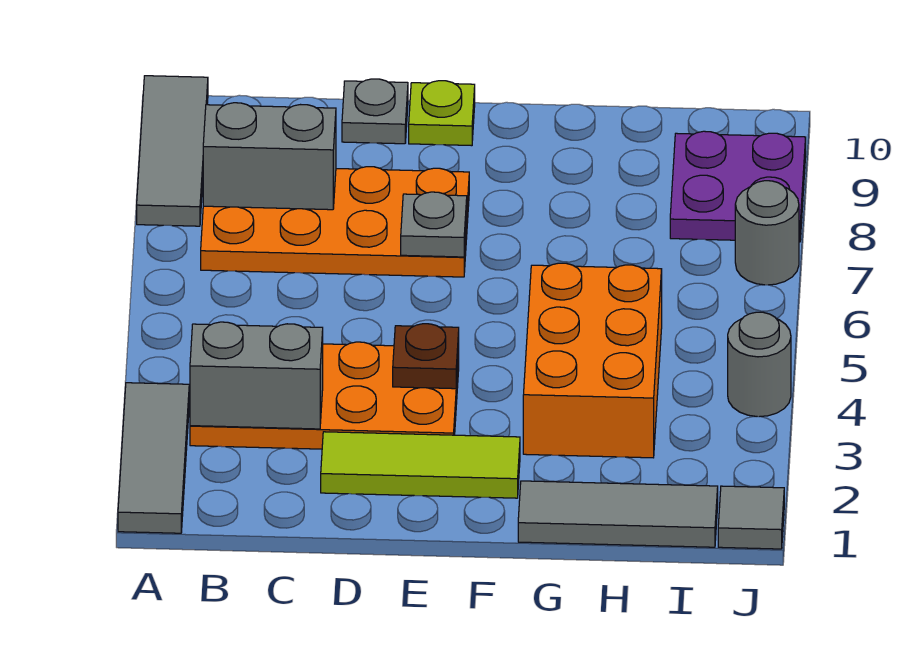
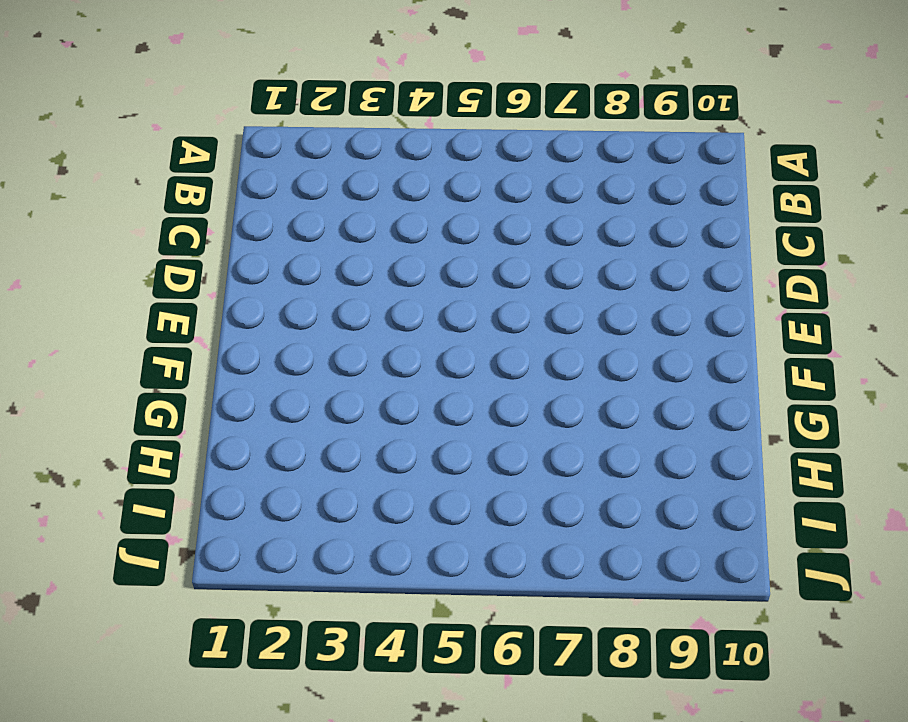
none -> grey tile A1:A3 level 1
none -> grey tile A8:A10 level 1
none -> orange plate B3:E4 level 1

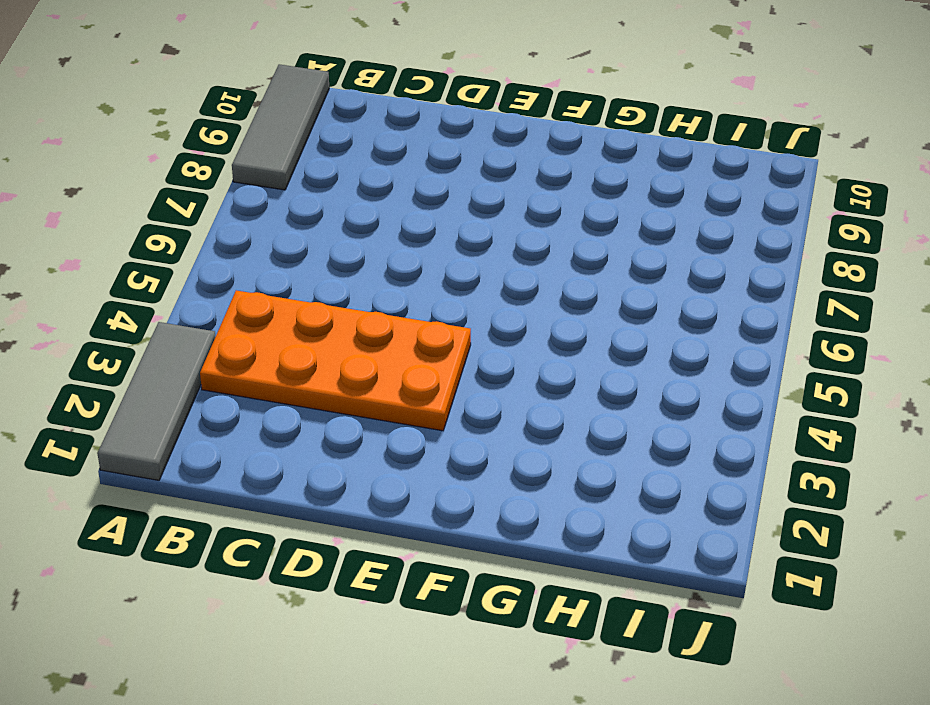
none -> orange plate B7:E8 level 1
none -> lime tile D2:F2 level 1
none -> grey plate D10 level 1

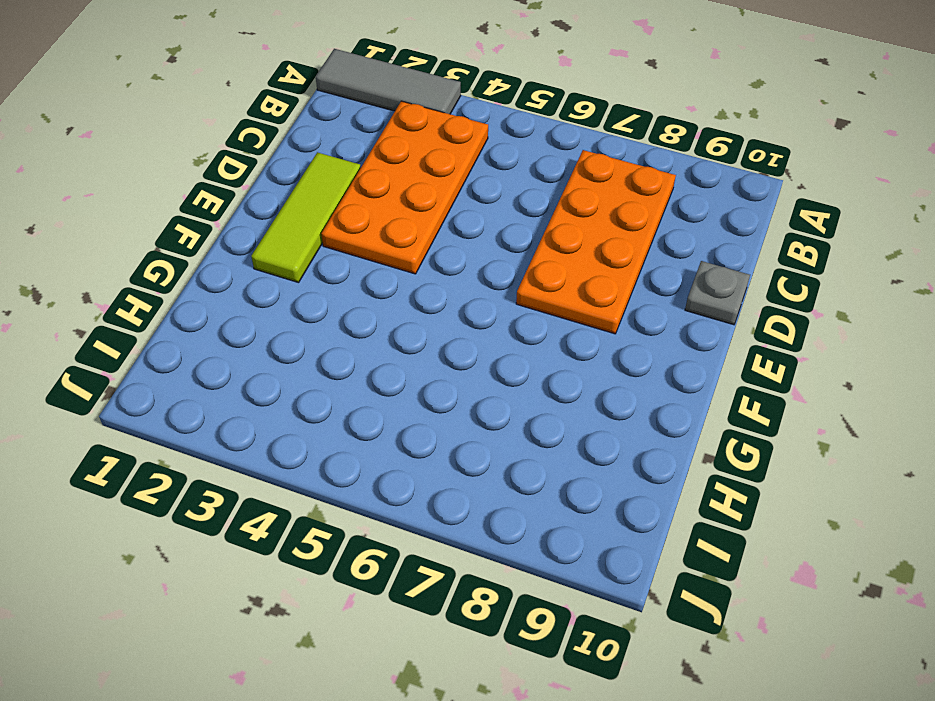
none -> grey tile A8:A10 level 1
none -> lime plate E10 level 1
none -> grey tile G1:I1 level 1

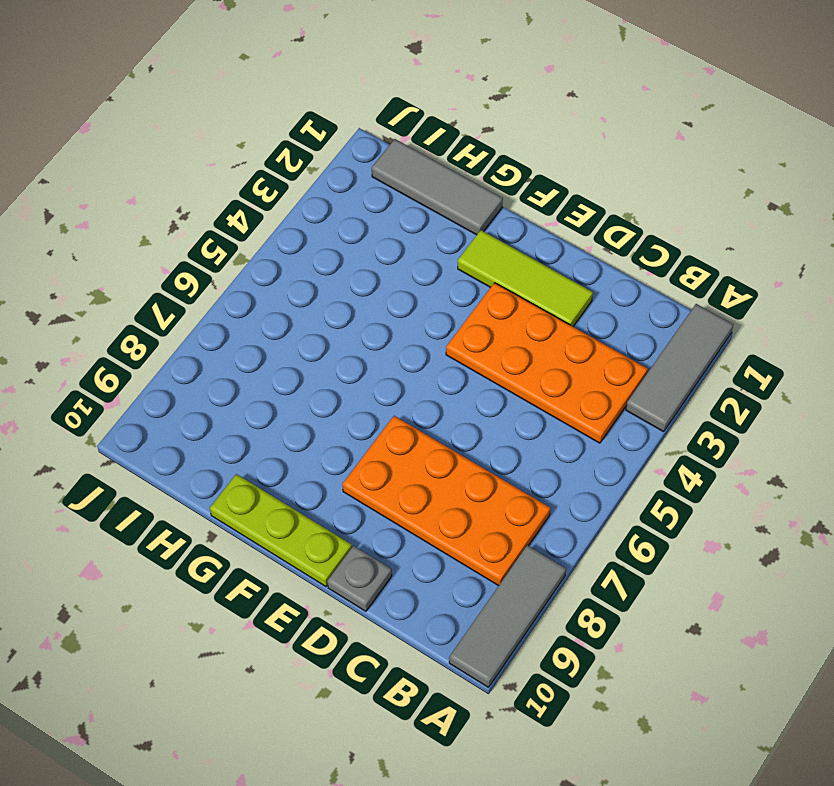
lime plate E10:G10 level 1 -> lime plate E10 level 1
none -> orange brick G3:H5 level 1
none -> purple plate I8:J9 level 1
none -> grey tile J1 level 1

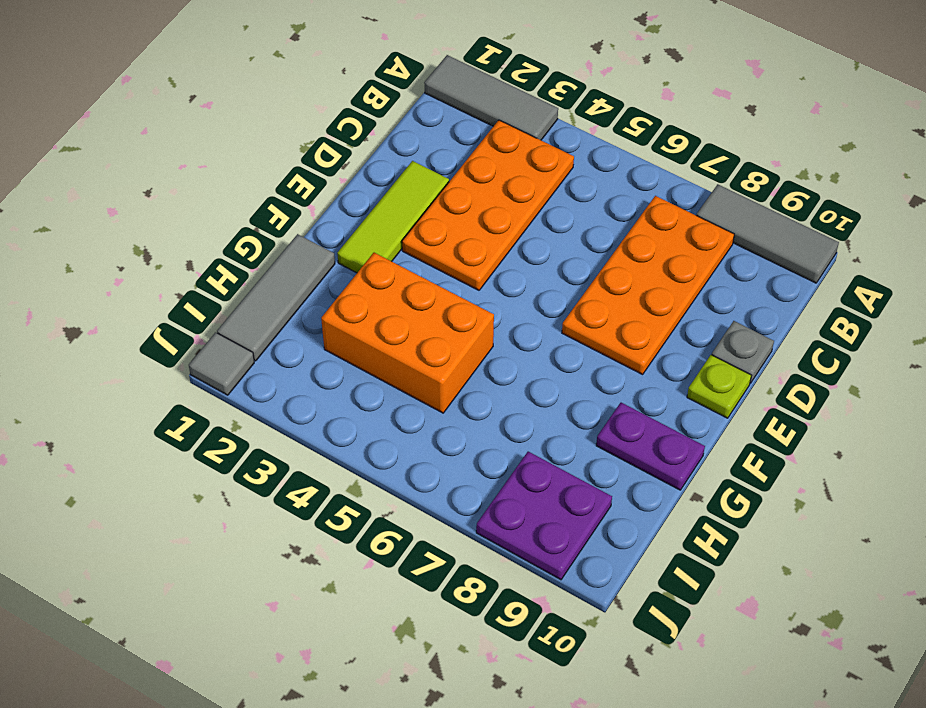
purple plate G9:G10 level 1 -> none
none -> grey round brick J4 level 1
none -> grey round brick J7 level 1
none -> grey brick B3:C3 level 2

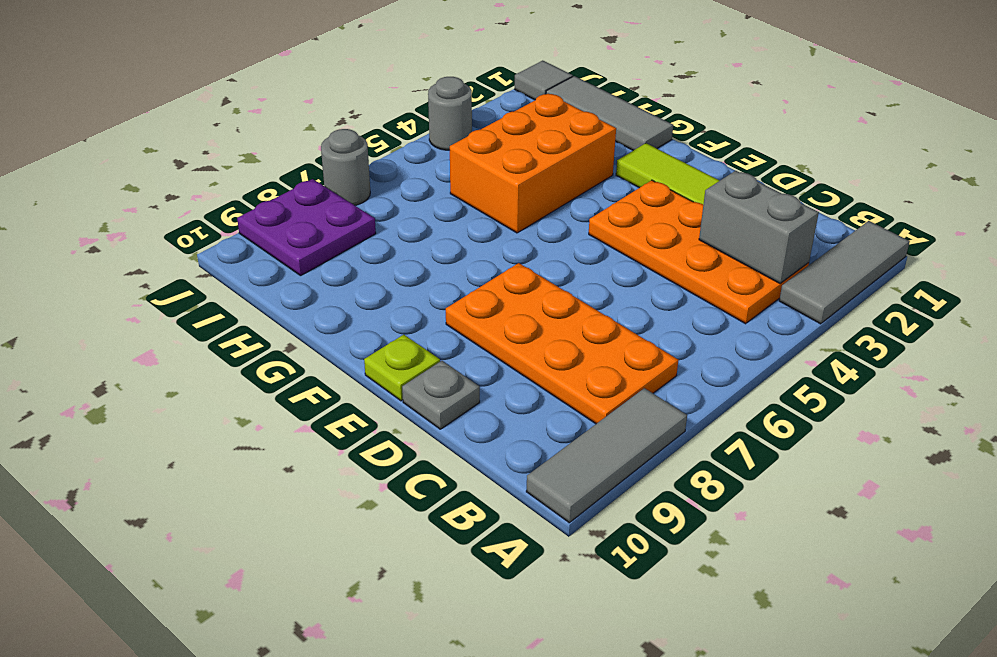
none -> grey brick B8:C8 level 2
none -> brown plate E4 level 2
none -> grey plate E7 level 2

